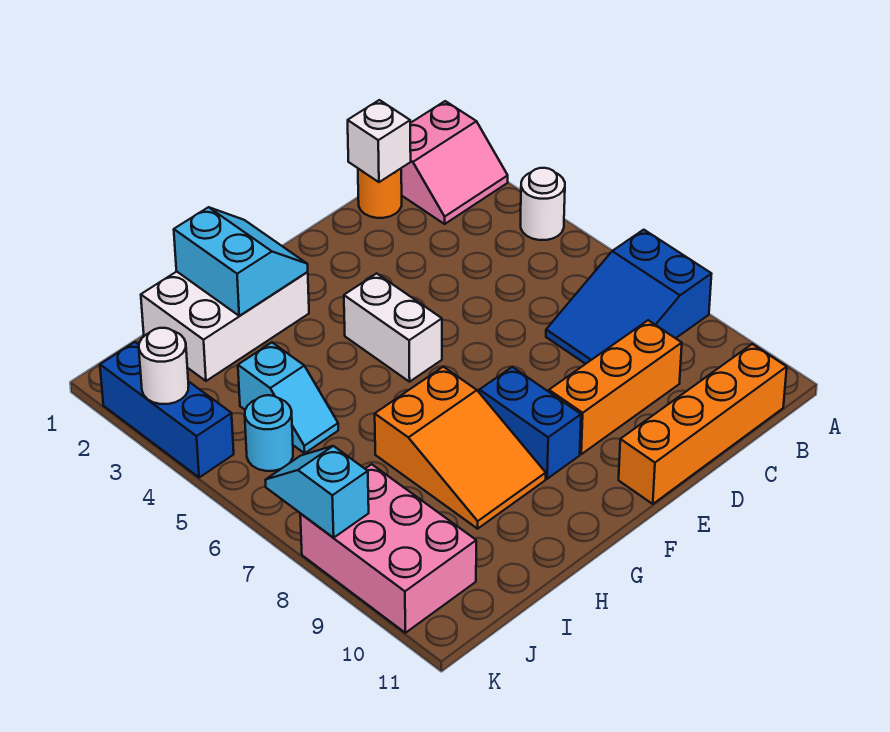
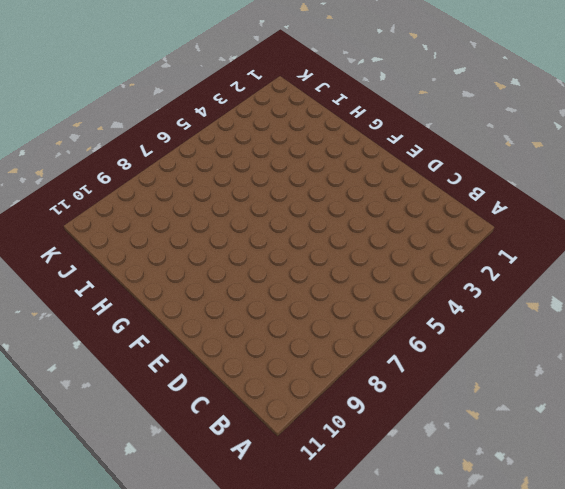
none -> pink slope A1:B2 level 1 top 1
none -> white round brick A4 level 1
none -> blue slope A7:C8 level 1 top A

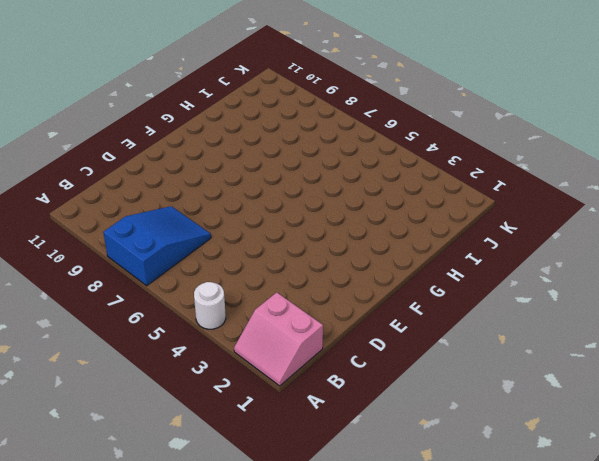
pink slope A1:B2 level 1 top B -> pink slope A1:B2 level 1 top 1
none -> orange brick B11:E11 level 1
none -> orange round brick C1 level 1
none -> orange brick C9:E9 level 1

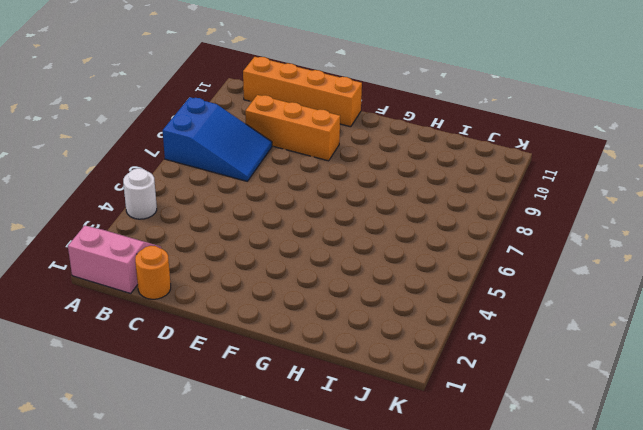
none -> white brick F4:F5 level 1
none -> blue brick F8:F9 level 1
none -> white brick G1:I2 level 1

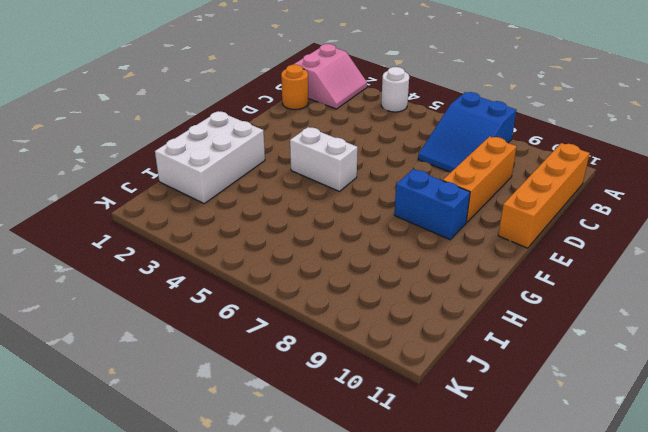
none -> orange slope G7:H9 level 1 top 7
none -> cyan slope I4:I5 level 1 top 4
none -> cyan round brick J5 level 1

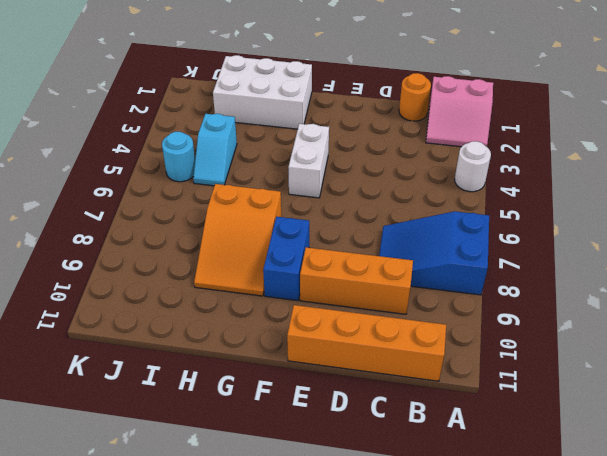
none -> pink brick J8:K10 level 1
none -> blue brick K2:K4 level 1
none -> white brick C1 level 2

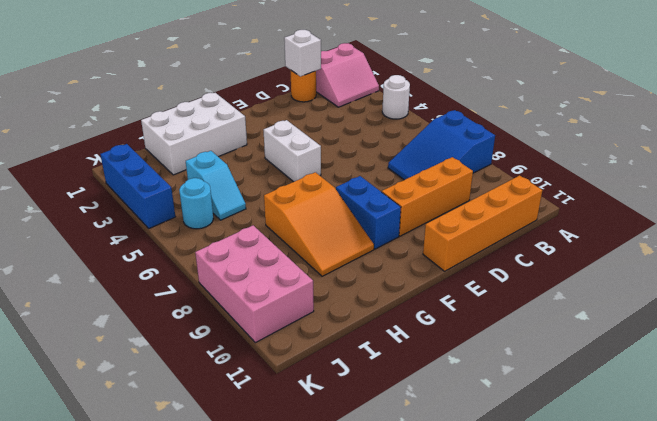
none -> cyan slope G1:H2 level 2 top H
none -> white round brick K3 level 2
none -> cyan slope K7:K8 level 2 top 8

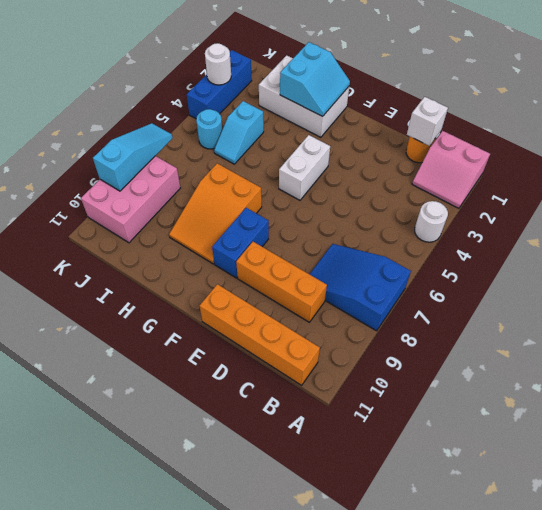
cyan slope K7:K9 level 2 top 9 -> cyan slope K7:K8 level 2 top 8

